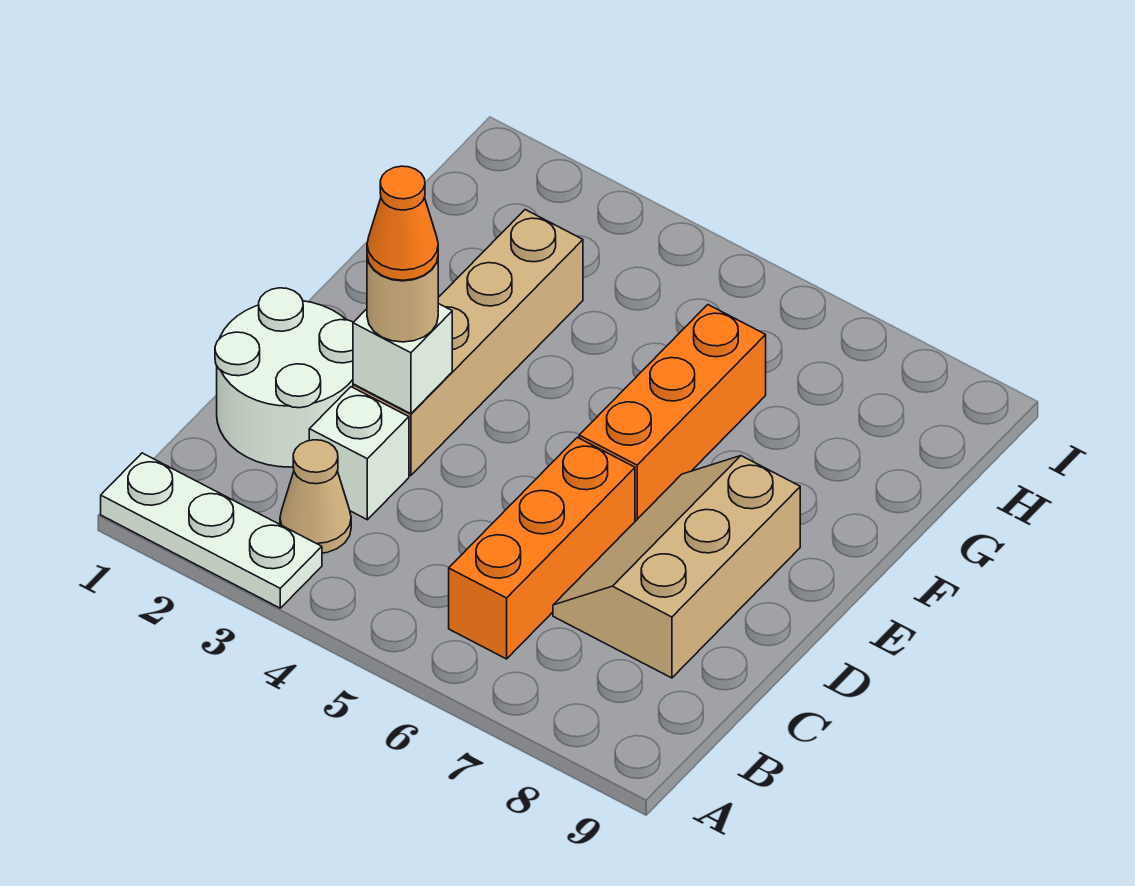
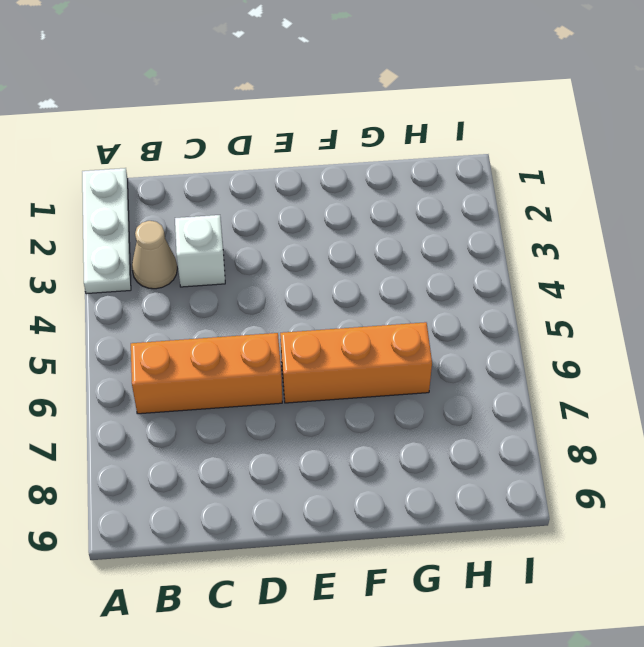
none -> white round brick C1:D2 level 1
none -> tan slope C7:E8 level 1 top 8

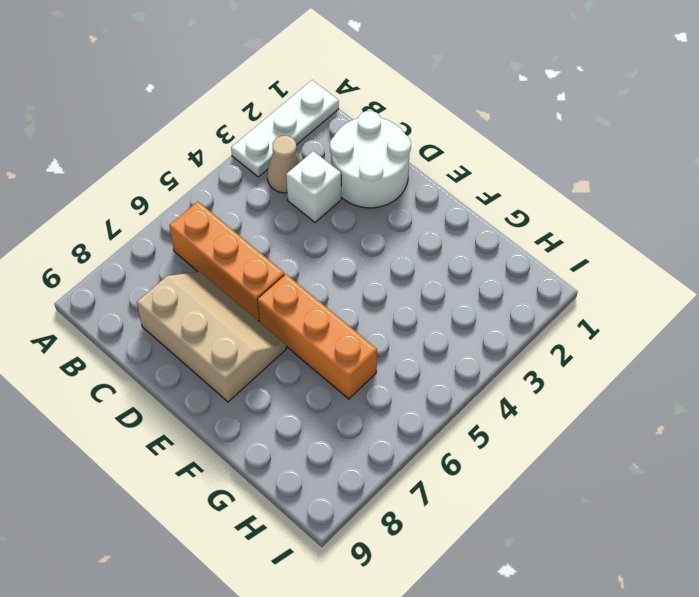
none -> tan brick D3:G3 level 1
none -> white brick D3 level 2

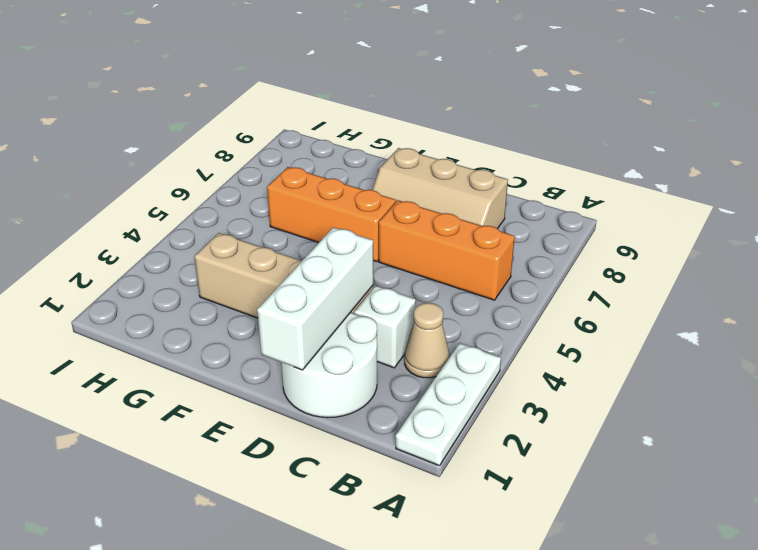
white brick D1:D3 level 2 -> white brick D3 level 2
none -> tan round brick D3 level 3
none -> orange cone D3 level 4

